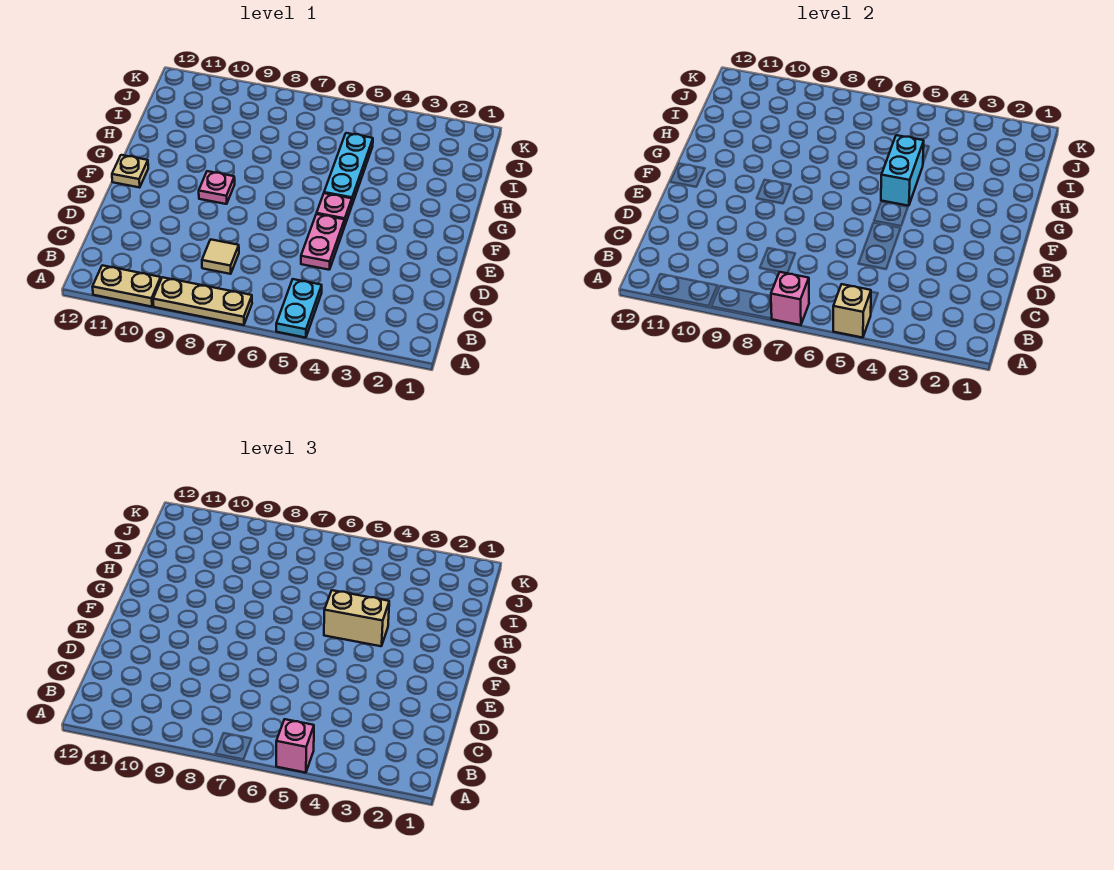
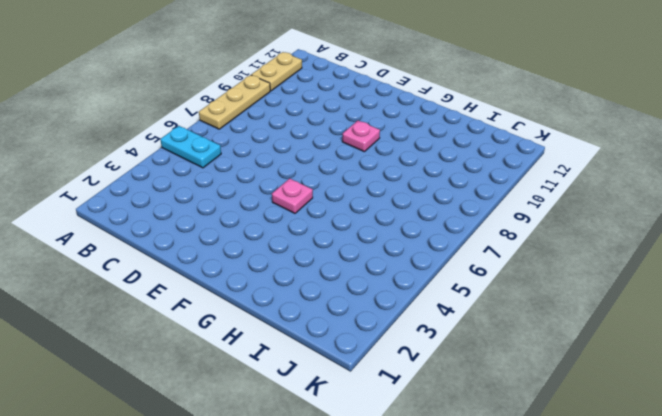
none -> tan tile C8 level 1
none -> pink plate D5:E5 level 1
none -> tan plate F12 level 1

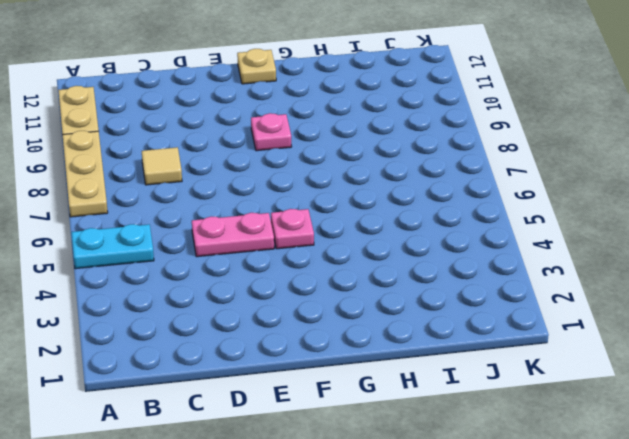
none -> cyan plate G5:I5 level 1
none -> tan brick A5 level 2
none -> pink brick A7 level 2

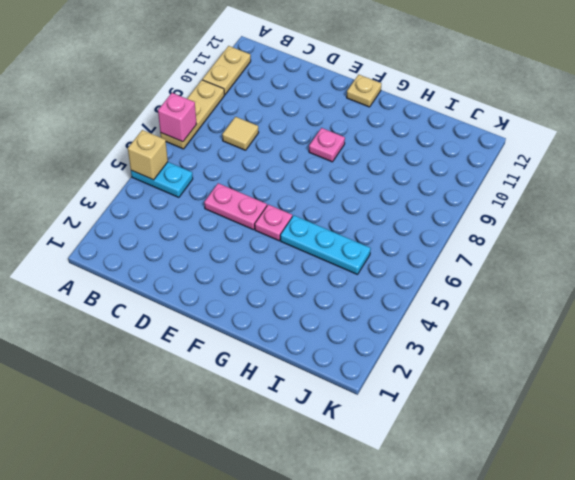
none -> cyan brick G5:H5 level 2
none -> pink brick A5 level 3
none -> tan brick G4:G5 level 3

